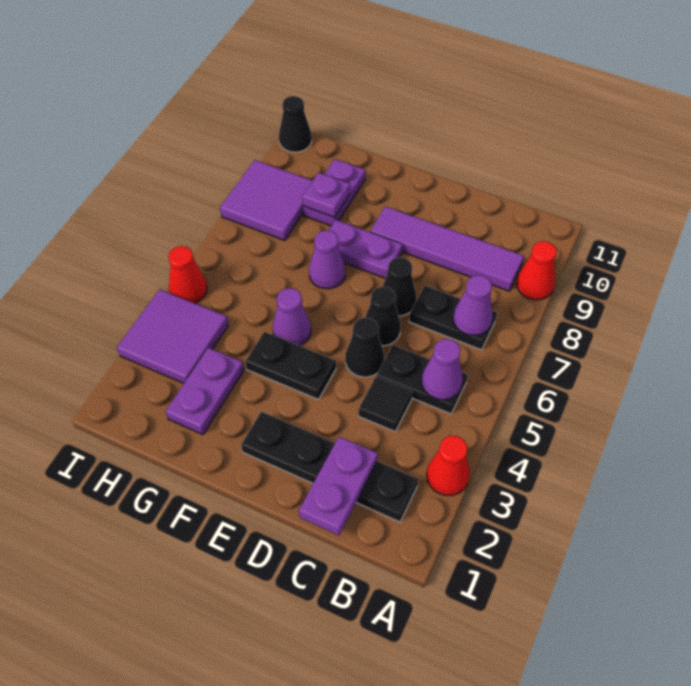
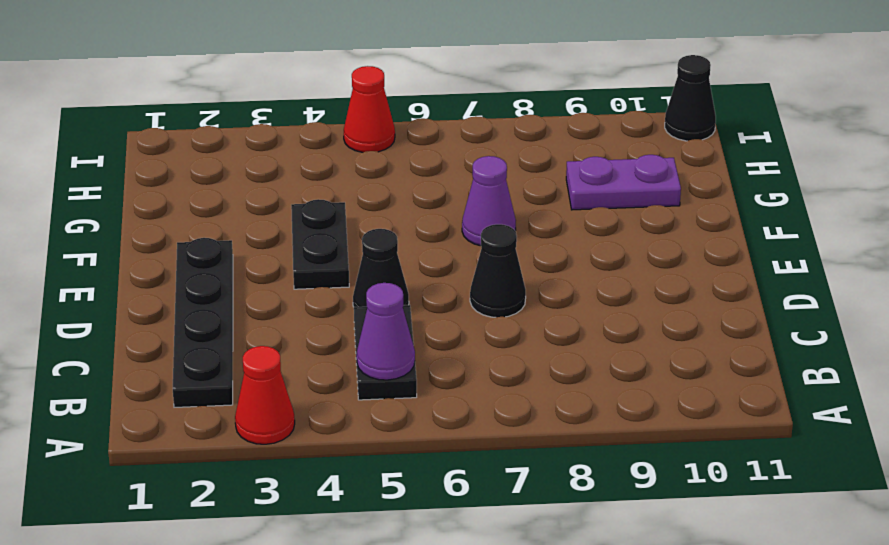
none -> red cone A9 level 1
none -> black plate B7:C7 level 1
none -> purple tile B9:E9 level 1

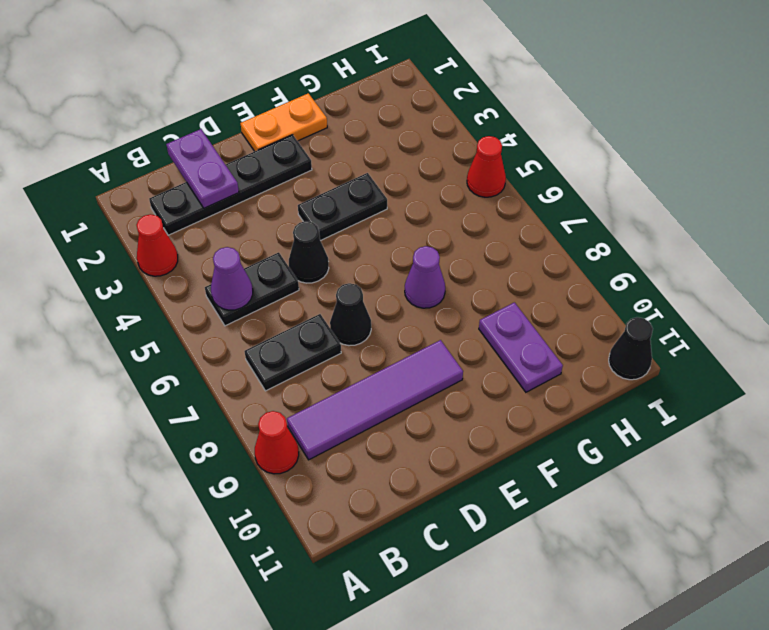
orange plate E1:F1 level 1 -> none
none -> black tile C4 level 1
none -> black cone D6 level 1
none -> purple plate E8:F8 level 1

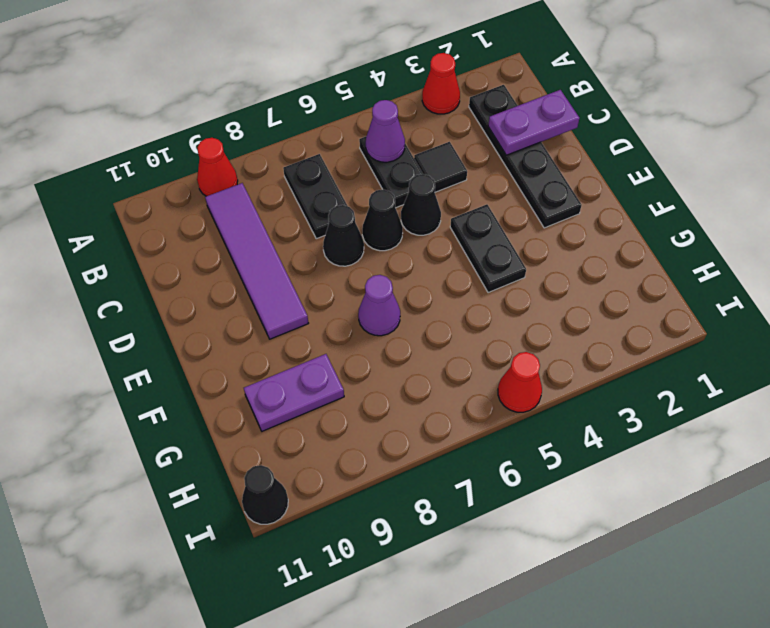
none -> purple plate E8:F8 level 1
none -> purple cone F5 level 1
none -> purple plate G2:G3 level 1

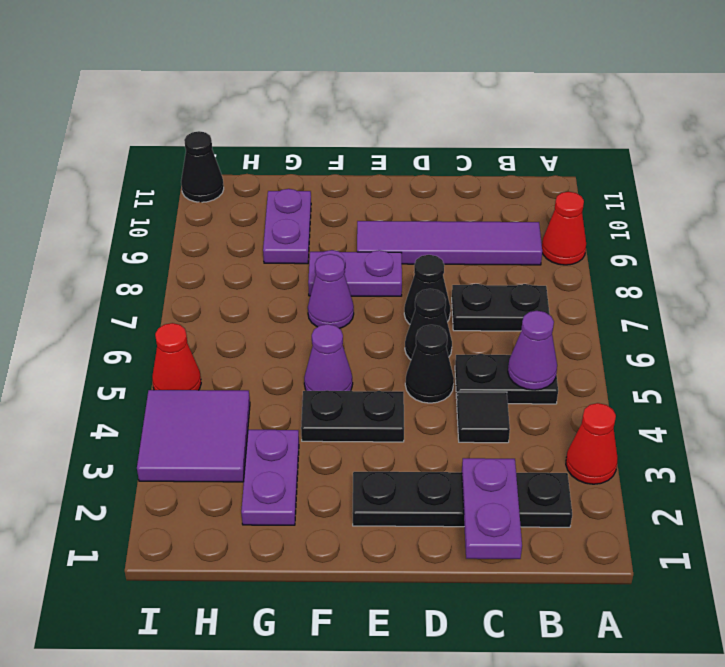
none -> purple tile H8:I9 level 1
none -> purple cone B7 level 2
none -> purple plate G9 level 2

